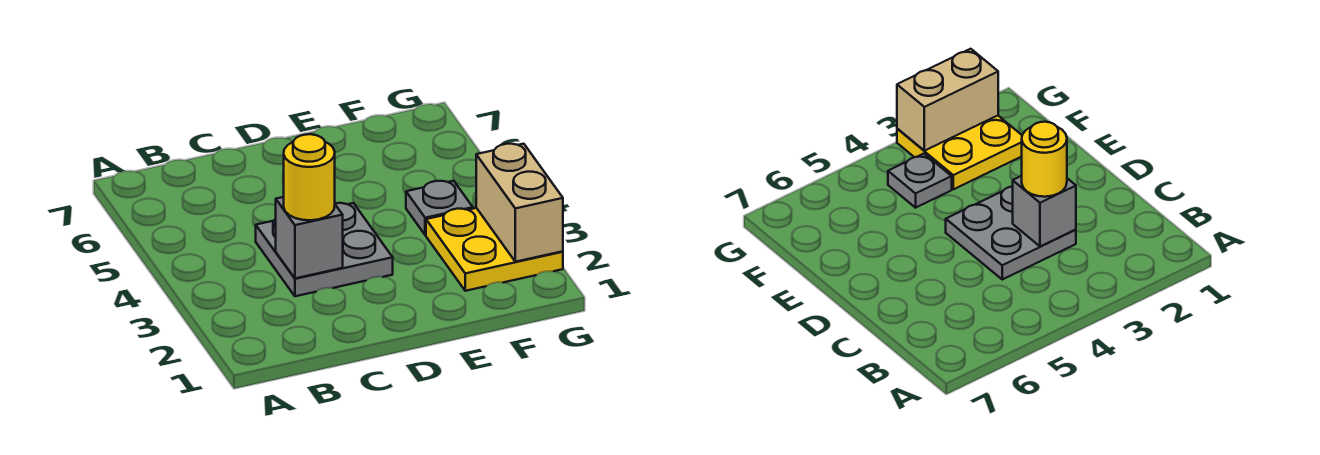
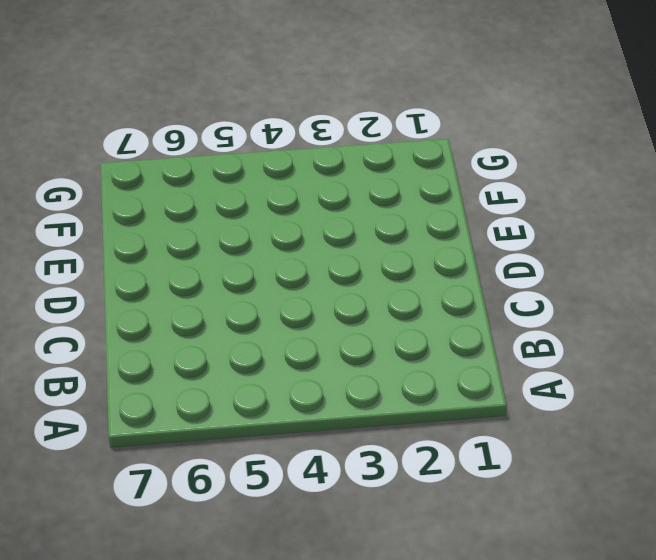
none -> grey plate C3:D4 level 1
none -> yellow plate F2:G3 level 1

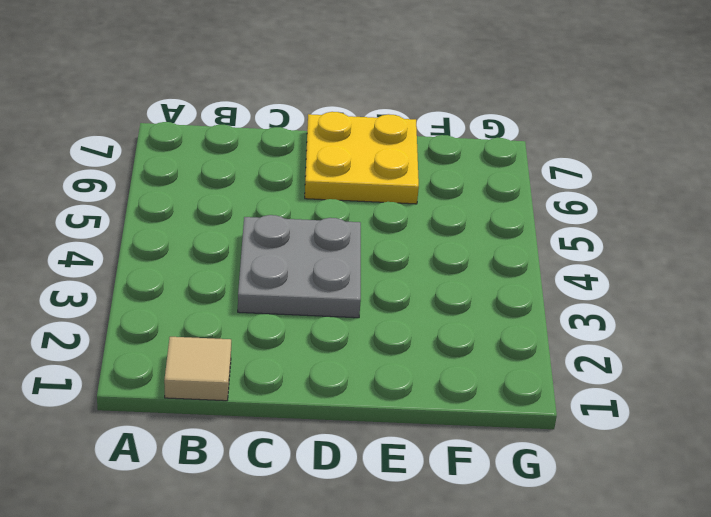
tan tile B1 level 1 -> none
yellow plate D6:E7 level 1 -> yellow plate F2:G3 level 1
none -> grey plate F4 level 1
none -> grey brick C3 level 2

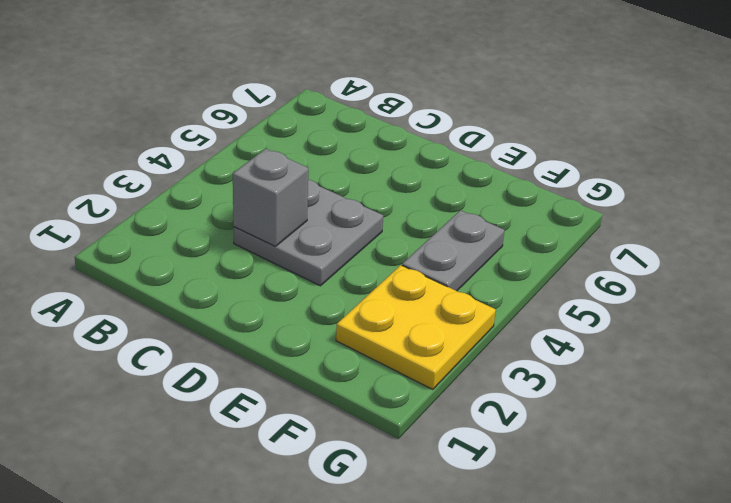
grey plate F4:F5 level 1 -> grey plate F4 level 1
none -> tan brick G2:G3 level 2
none -> yellow round brick C3 level 3

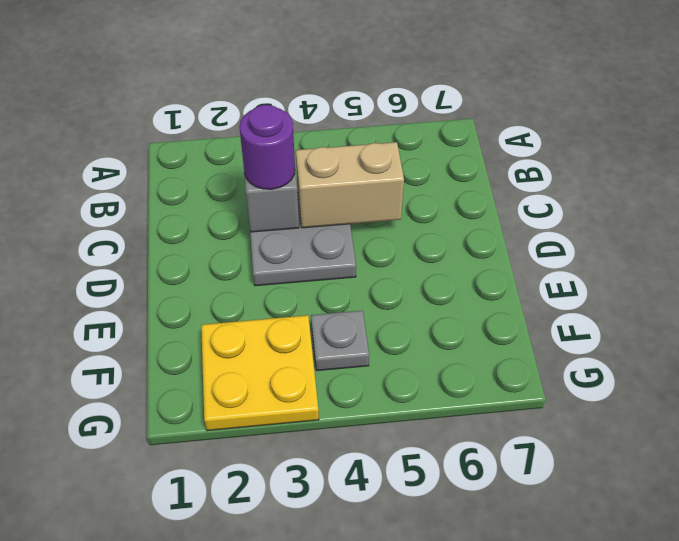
purple round brick C3 level 3 -> yellow round brick C3 level 3
tan brick C4:C5 level 2 -> tan brick G2:G3 level 2

